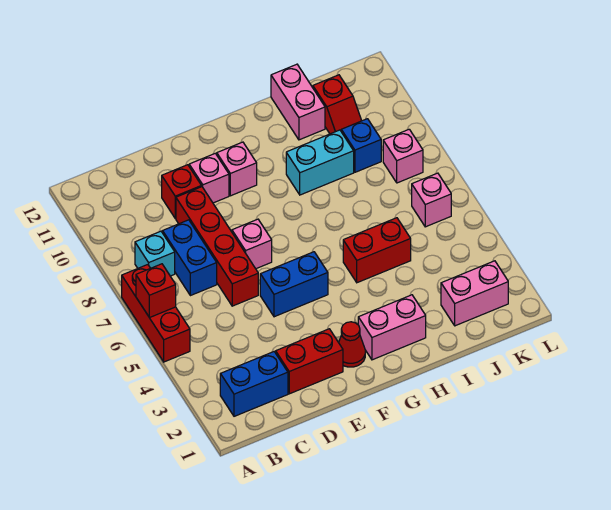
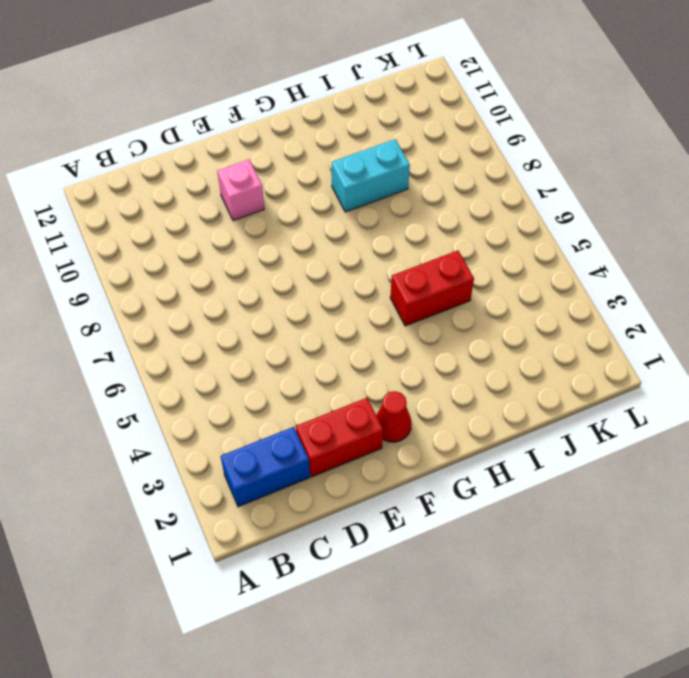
none -> red brick A5:A7 level 1
none -> cyan brick B8 level 1
none -> blue brick C7:C8 level 1

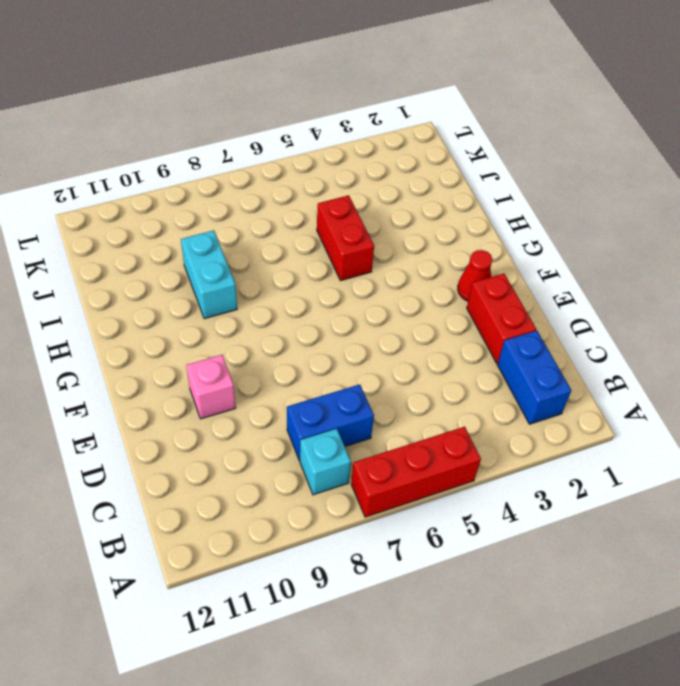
none -> red brick D6:D9 level 1
none -> red brick D10 level 1
none -> blue brick E5:F5 level 1

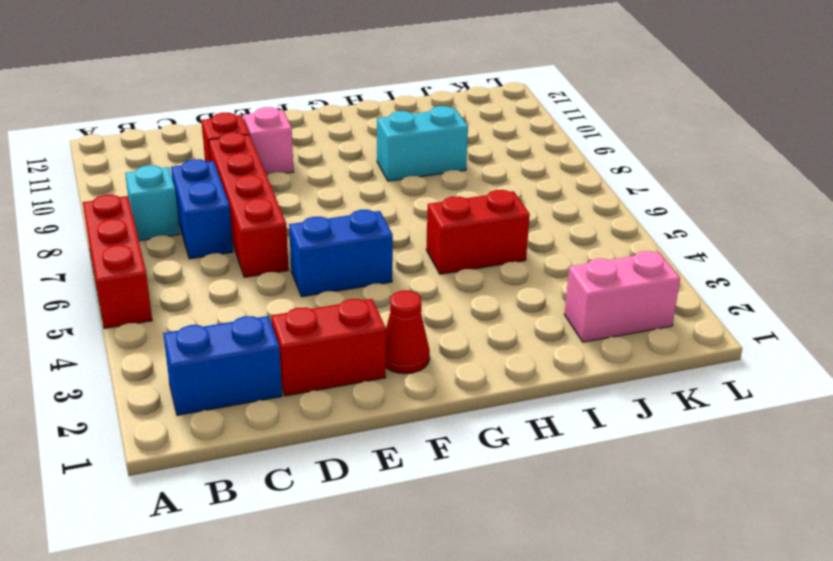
none -> pink brick E7 level 1
none -> pink brick F10 level 1
none -> pink brick G2:H2 level 1

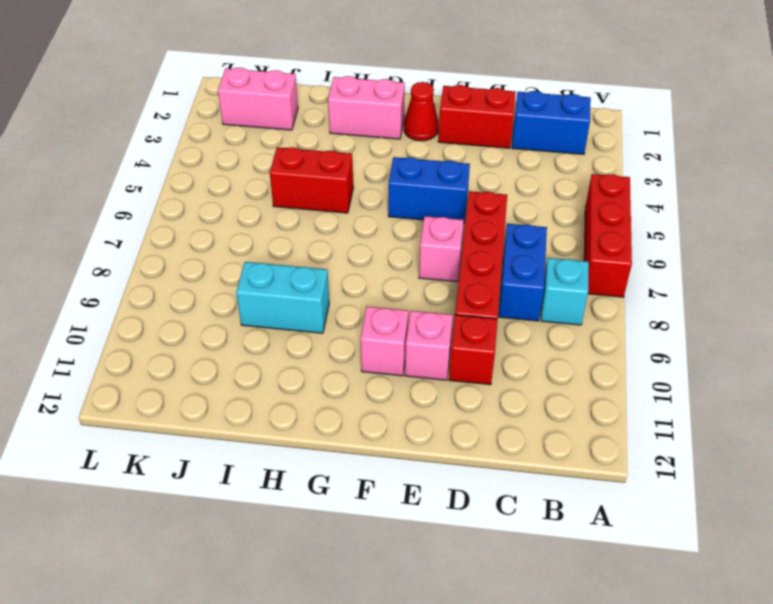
none -> pink brick I11:I12 level 1
none -> blue brick J9 level 1
none -> red slope J10:J11 level 1 top 11

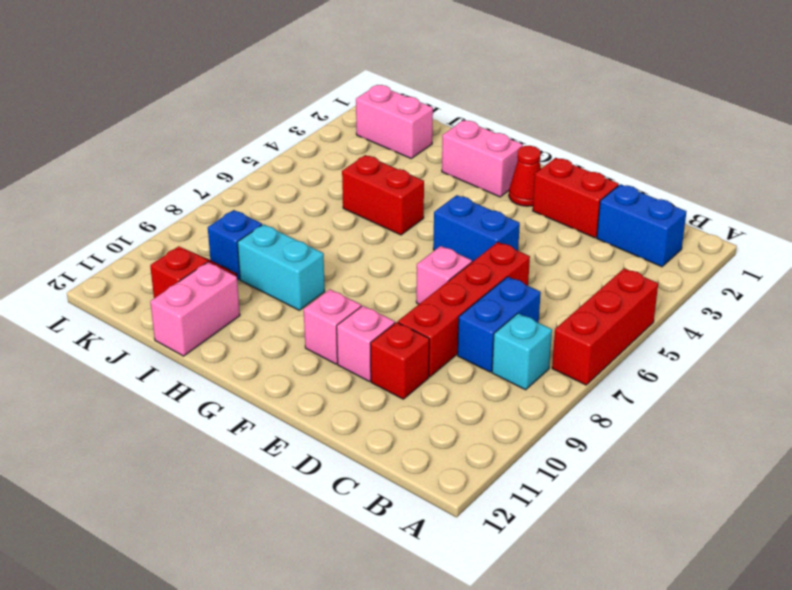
none -> pink brick K6 level 1
none -> pink brick K8 level 1
none -> red brick A6 level 2

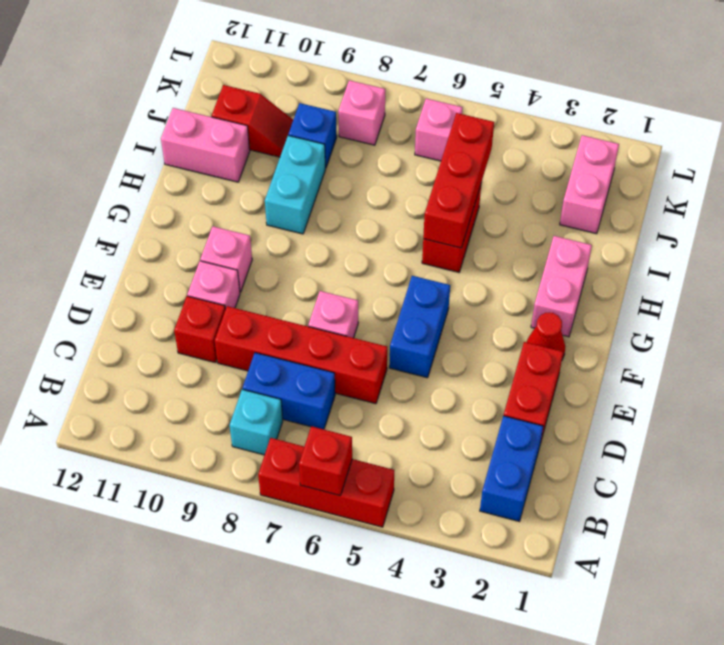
red brick H5:J5 level 2 -> none

